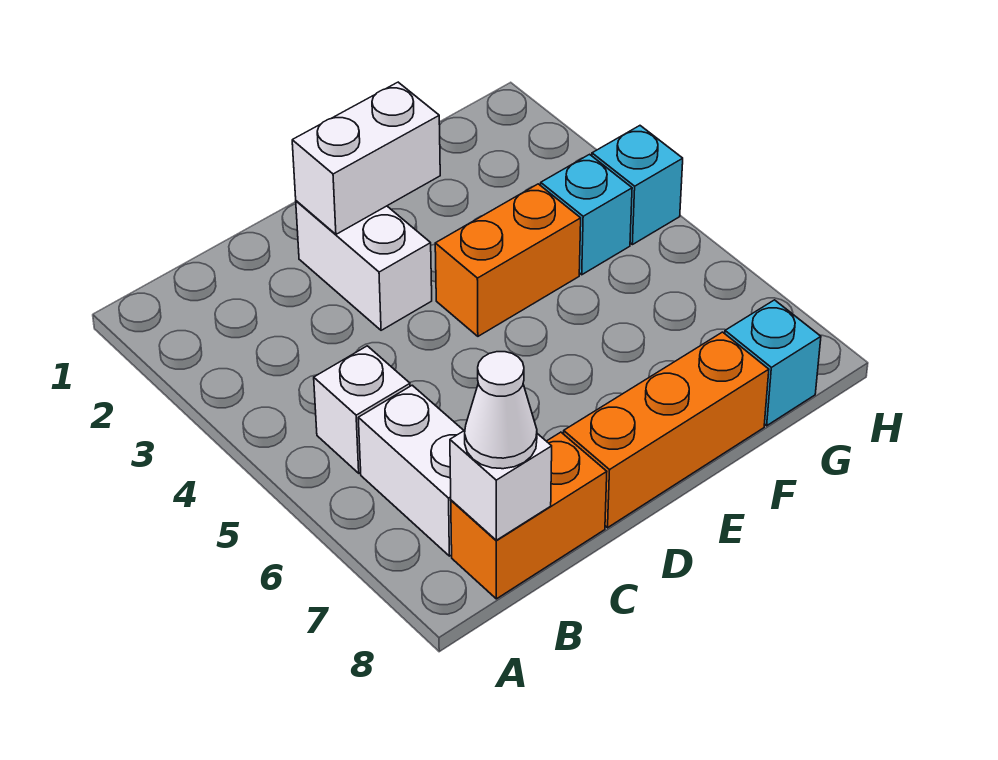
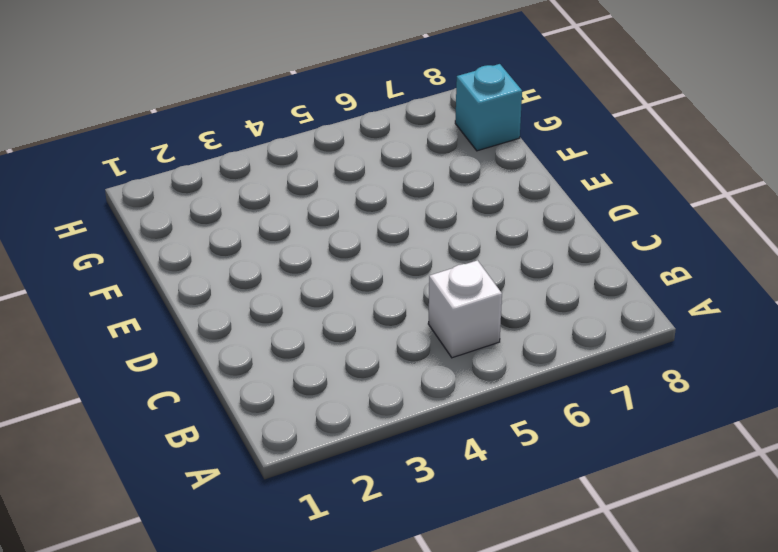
none -> white brick B6:B7 level 1
none -> orange brick B8:C8 level 1
none -> white brick D2:D3 level 1

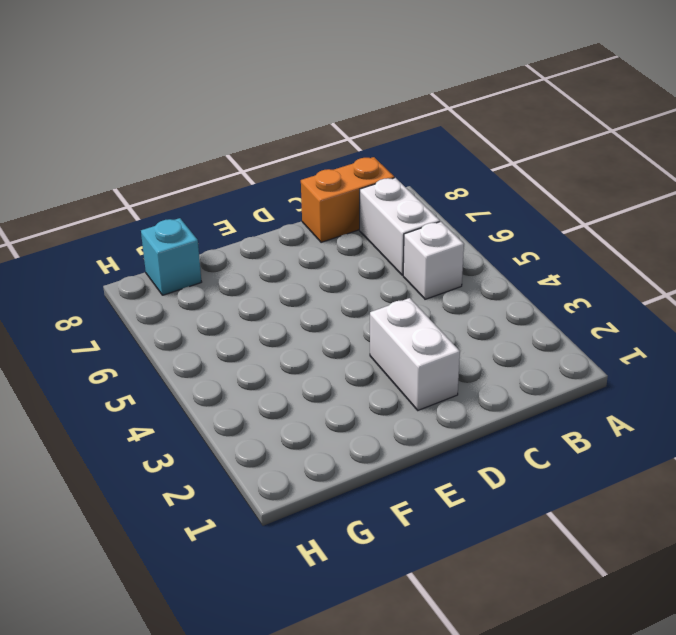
none -> orange brick D8:F8 level 1
none -> orange brick E4:F4 level 1
none -> cyan brick G4 level 1

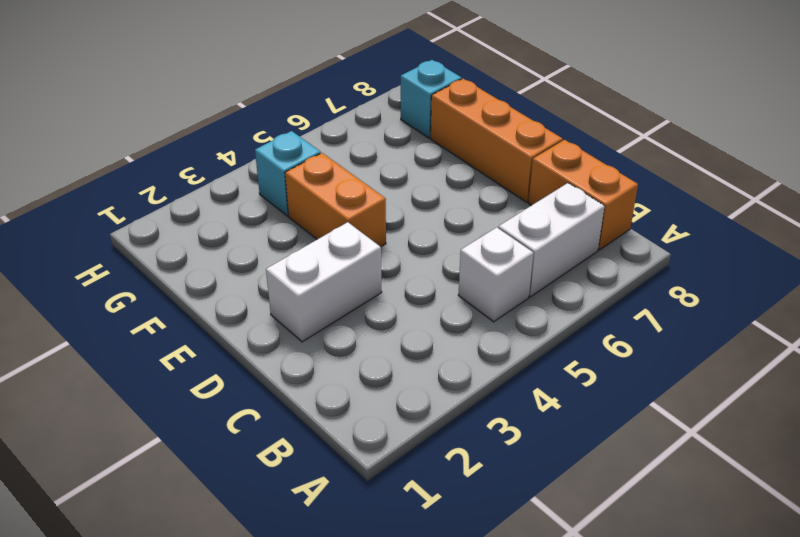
none -> cyan brick H4 level 1
none -> white brick B8 level 2
none -> white brick D2:E2 level 2

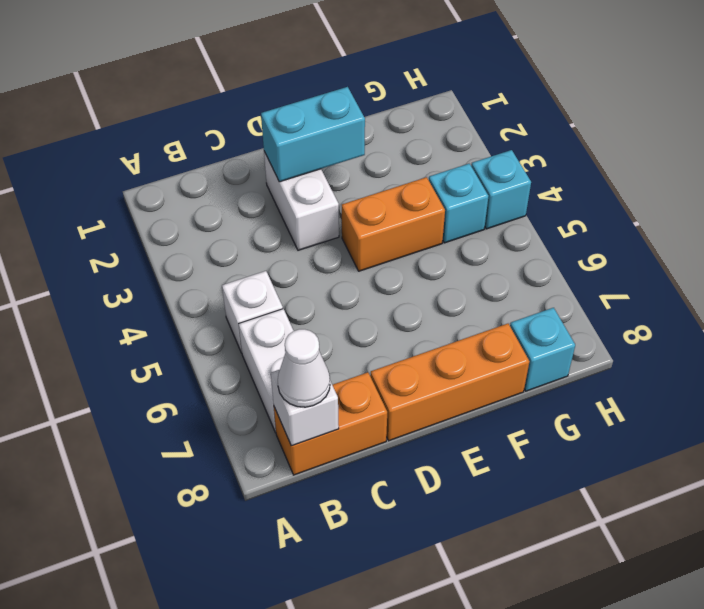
cyan brick D2:E2 level 2 -> white brick D2:E2 level 2

